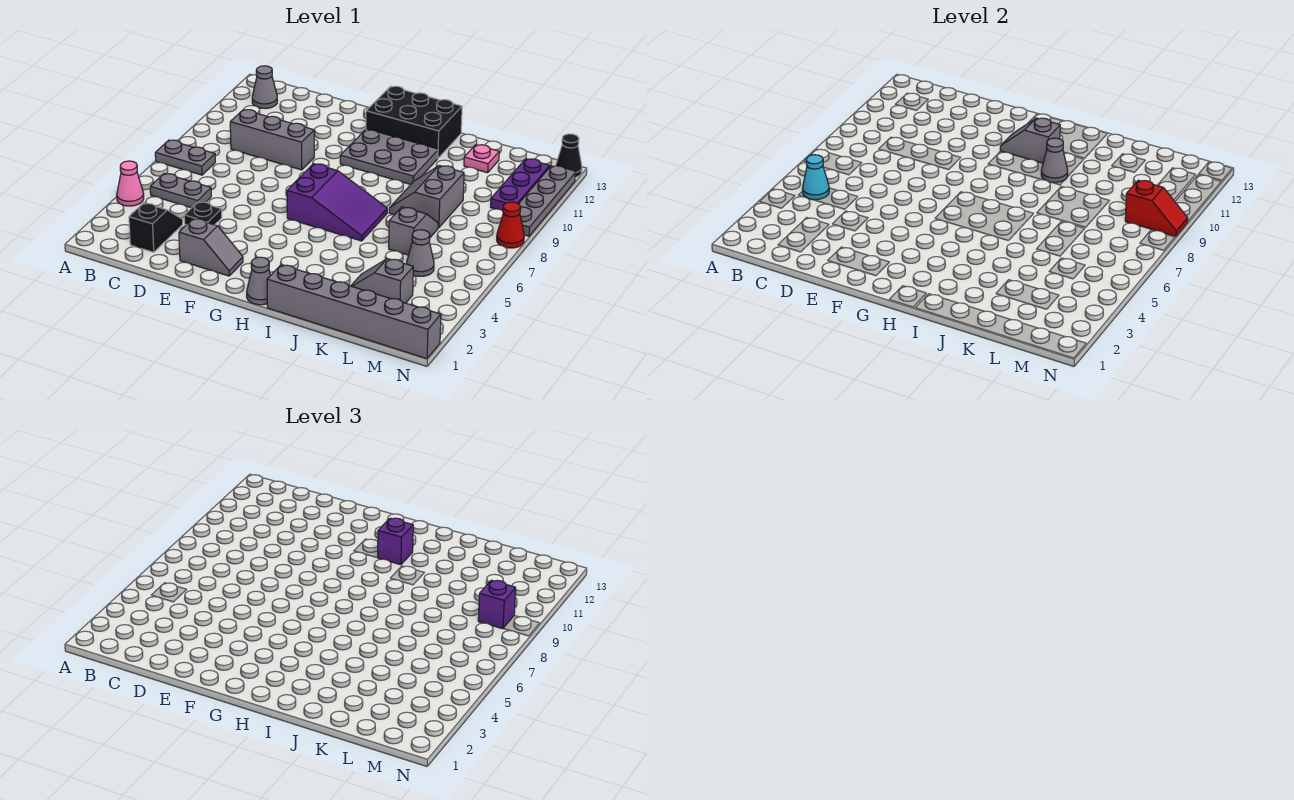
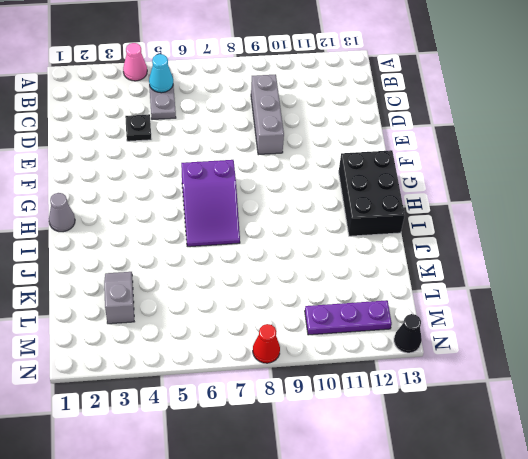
none -> grey plate A7:B7 level 1
none -> grey cone B12 level 1
none -> black slope C2:C3 level 1 top 2

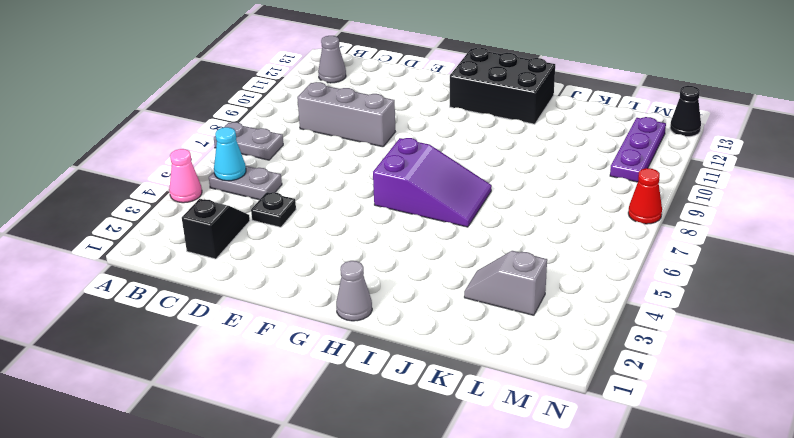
none -> grey slope E2:F2 level 1 top E
none -> grey plate G10:I11 level 1
none -> grey brick I1:N1 level 1

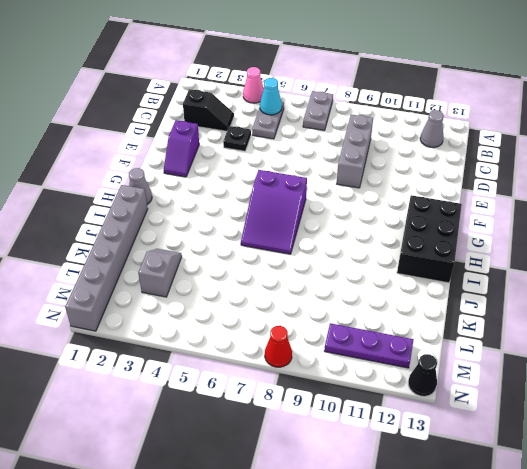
purple slope E2:F2 level 1 top E -> grey slope E2:F2 level 1 top E
none -> grey plate G10:I11 level 1
none -> grey slope J8:K9 level 1 top K
none -> grey slope K6:K7 level 1 top 6

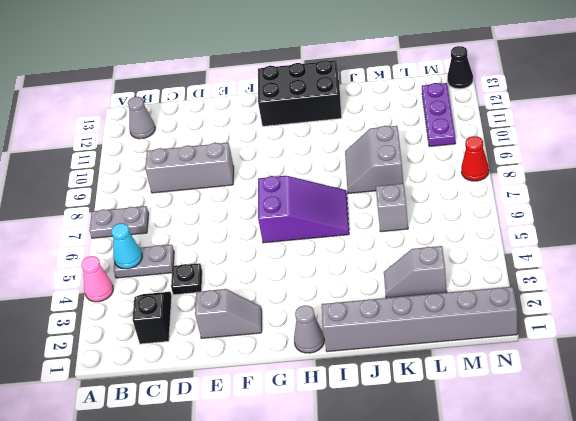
none -> grey plate G10:I11 level 1
none -> pink plate K12 level 1
none -> grey cone L5 level 1

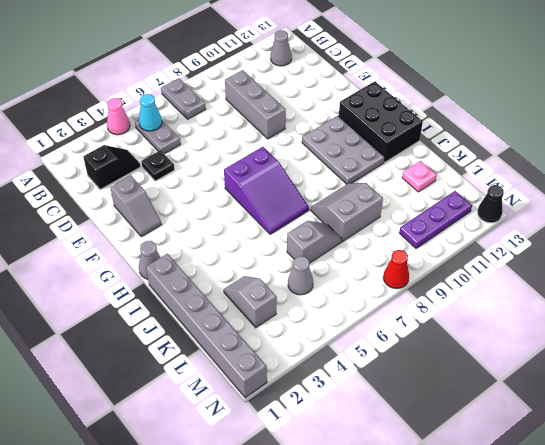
none -> grey plate N9:N12 level 1
none -> grey slope G11:H11 level 2 top H
none -> grey cone I10 level 2

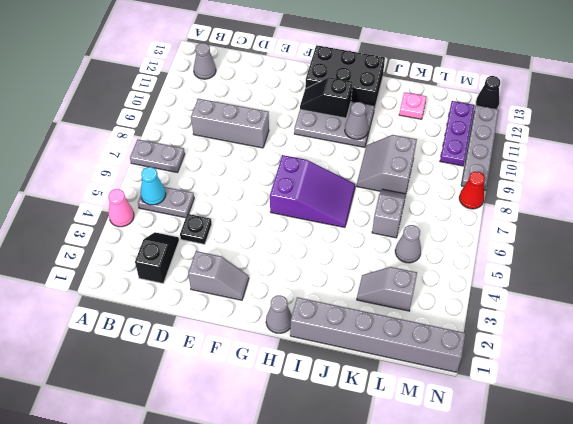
black slope G11:H11 level 2 top H -> grey slope G11:H11 level 2 top H
none -> red slope M9:N9 level 2 top M
none -> purple brick H11 level 3
none -> purple brick M9 level 3

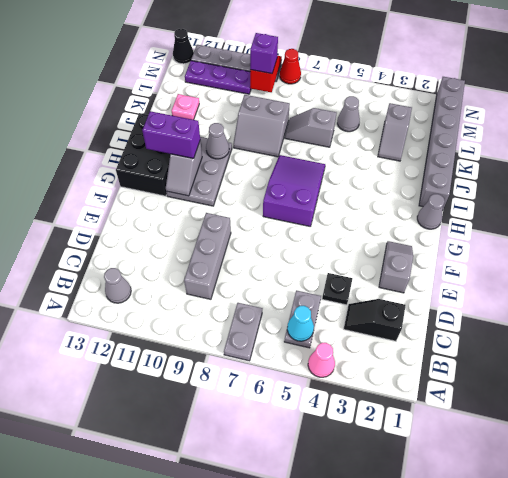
purple brick H11:H12 level 3 -> purple brick H11 level 3

